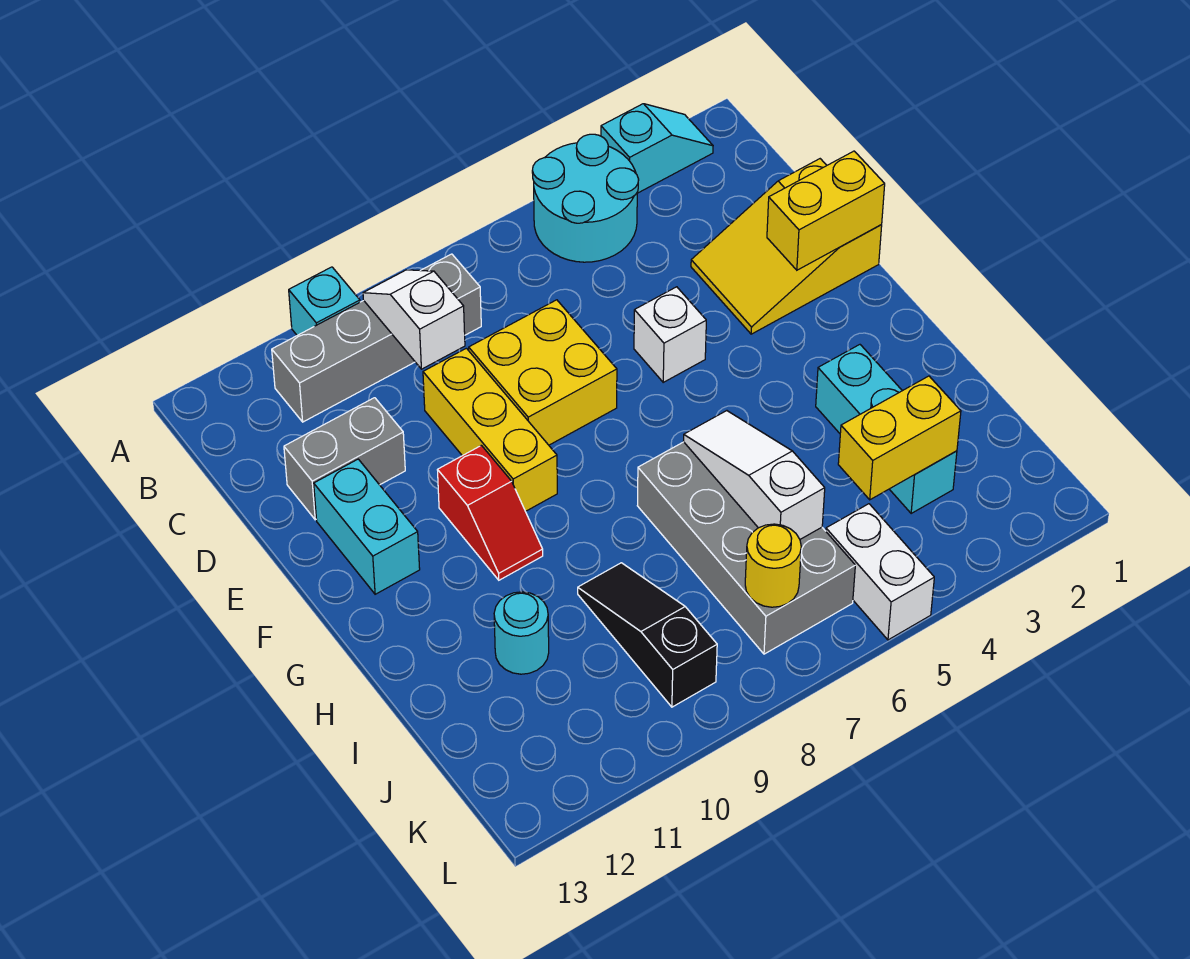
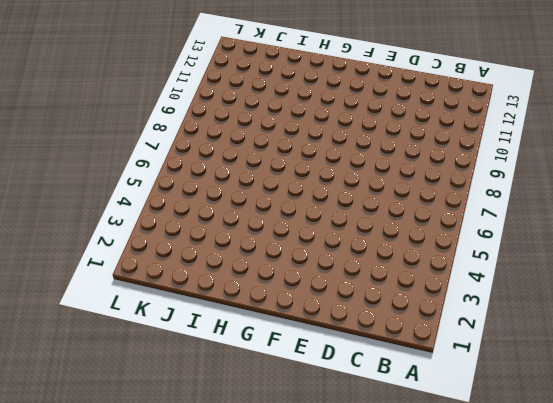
none -> cyan slope A2:A3 level 1 top 3
none -> cyan round brick A4:B5 level 1
none -> cyan brick A10 level 1

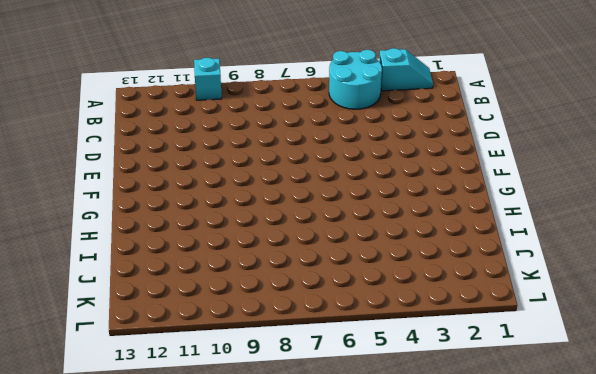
none -> grey brick B8:B11 level 1
none -> yellow slope D1:E3 level 1 top 1
none -> yellow brick D7:E8 level 1

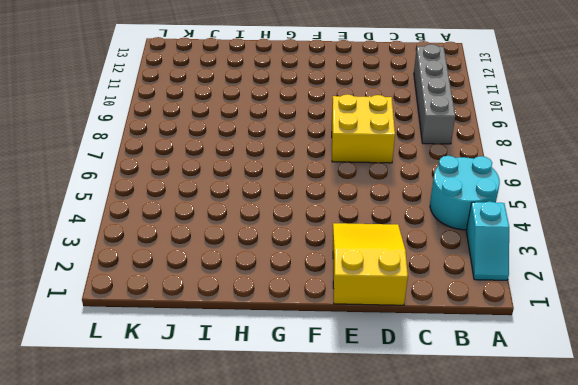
none -> cyan brick A10 level 1
none -> yellow brick D9:F9 level 1
none -> grey brick D11:D12 level 1

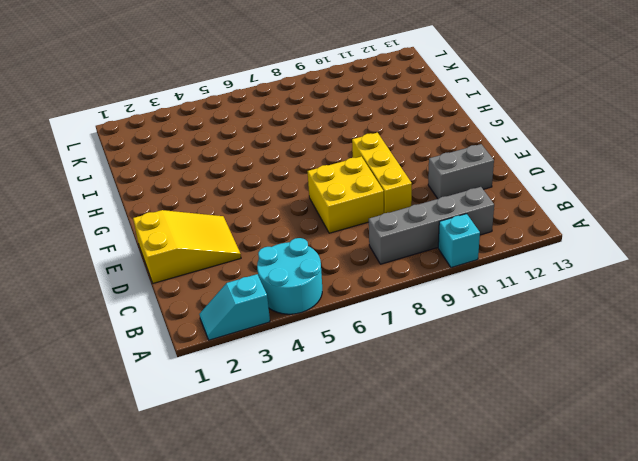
none -> white brick E5 level 1
none -> cyan brick E12:F12 level 1
none -> red slope F10:G10 level 1 top F

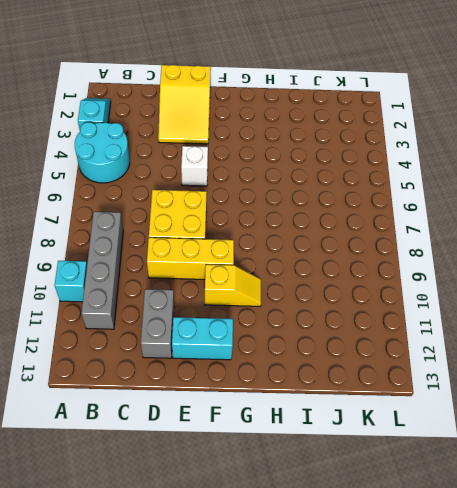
yellow slope F10:G10 level 1 top F -> red slope F10:G10 level 1 top F
none -> cyan brick H3:J3 level 1
none -> grey brick H6:K7 level 1
none -> black slope I9:K9 level 1 top K

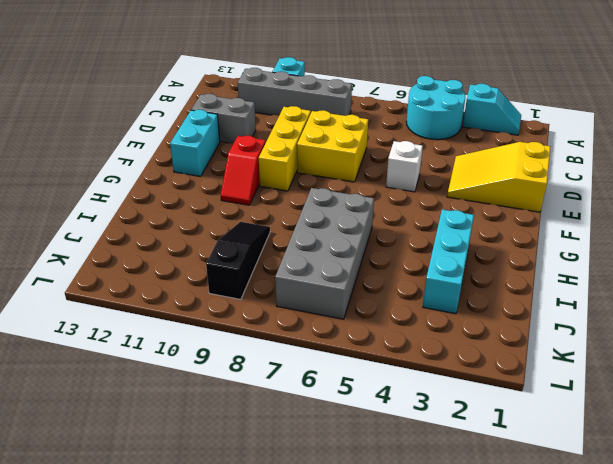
none -> cyan round brick I11 level 1
none -> white brick K5:L5 level 1
none -> white slope B9:C9 level 2 top C

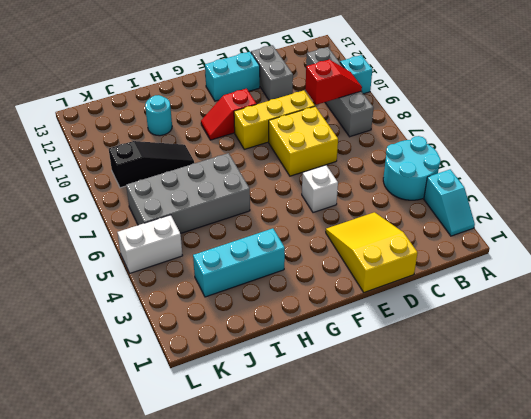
red slope B9:C9 level 2 top C -> white slope B9:C9 level 2 top C
none -> yellow brick E1:E2 level 2
none -> white slope H6:J6 level 2 top J
none -> yellow brick J3:J4 level 2

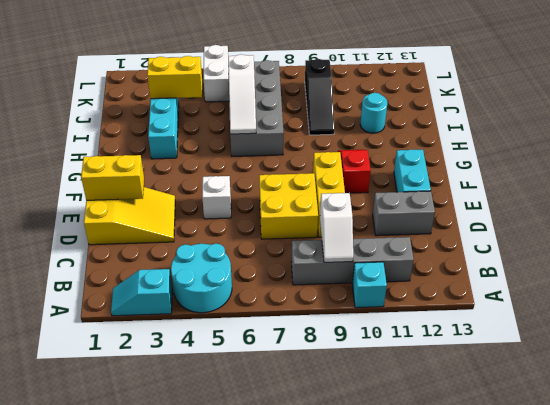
none -> yellow round brick K7 level 2

